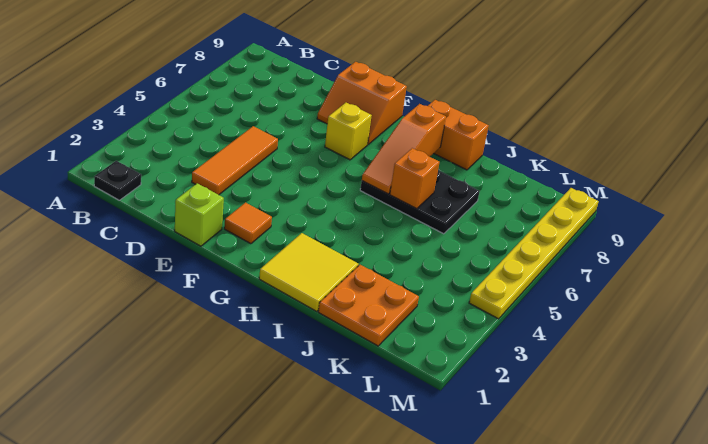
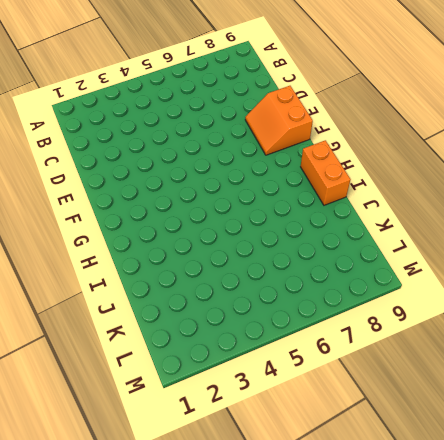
none -> black plate B1 level 1
none -> orange tile D3:D5 level 1
none -> lime brick E1 level 1

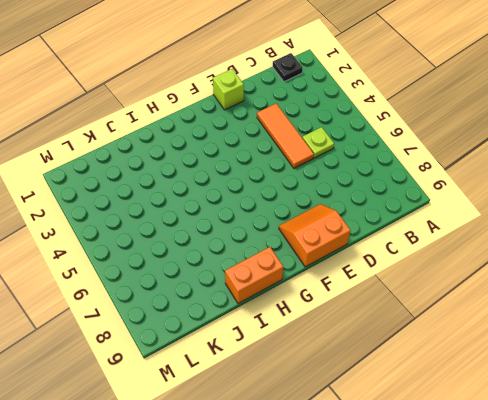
lime plate C5 level 1 -> none
none -> orange tile F2 level 1
none -> yellow brick F7 level 1
none -> yellow tile H1:I2 level 1

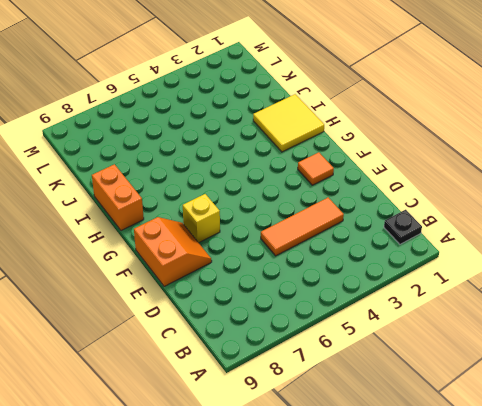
none -> lime brick E1 level 1
none -> black plate H6:J7 level 1
none -> orange plate J1:K2 level 1

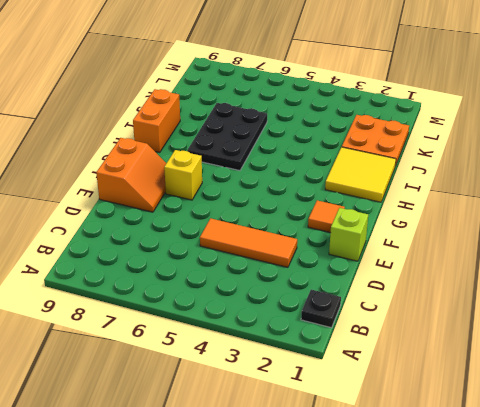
none -> yellow plate M4:M9 level 1
none -> orange slope H6:H8 level 2 top 8
none -> orange brick I6 level 2

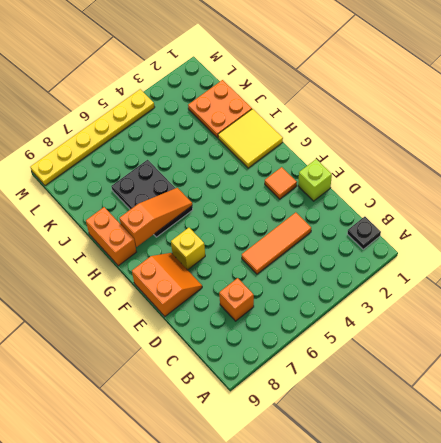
orange brick C7 level 1 -> orange brick I6 level 2

